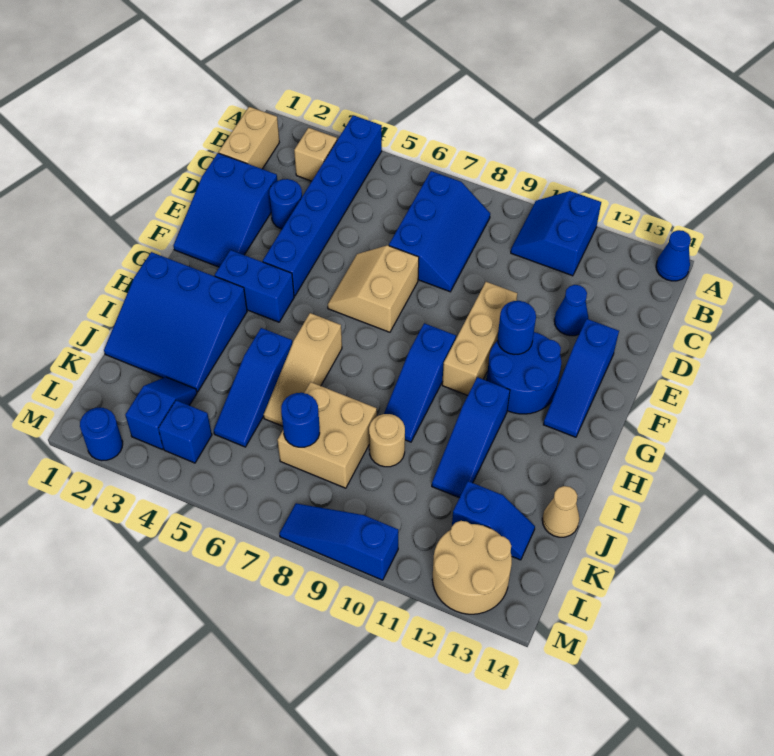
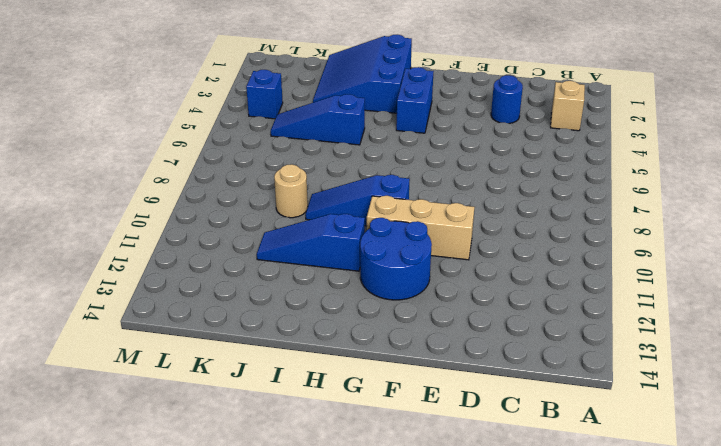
none -> blue brick A4:F4 level 1
none -> blue slope A10:B11 level 1 top 11
none -> blue cone A14 level 1
none -> tan brick B1:C1 level 1

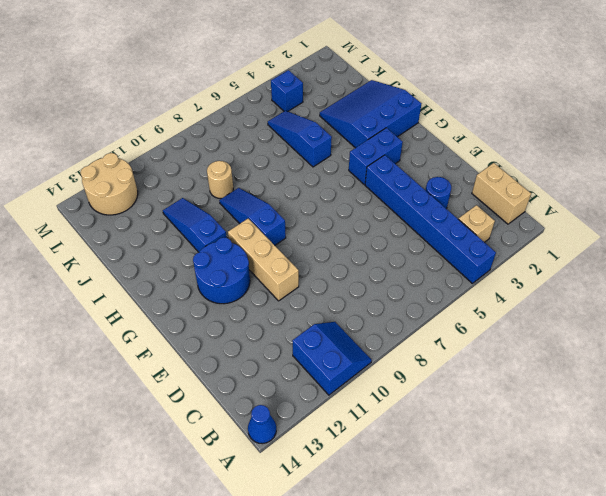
none -> blue slope B7:D8 level 1 top 7
none -> blue slope D1:F2 level 1 top D
none -> blue cone D12 level 1
none -> tan slope E6:F7 level 1 top 7

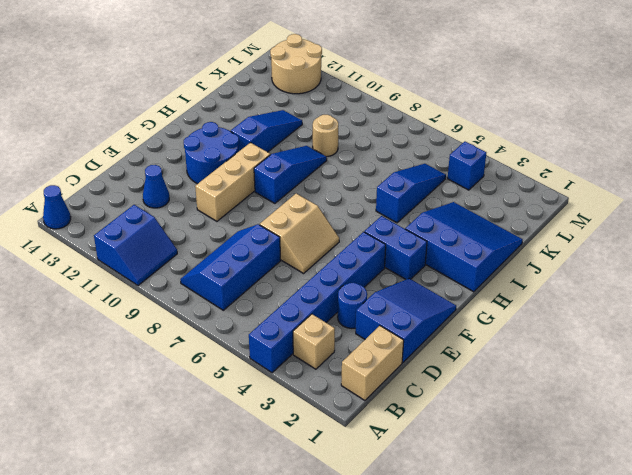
none -> blue slope E13:G13 level 1 top E
none -> tan slope H6:J6 level 1 top H
none -> tan brick J7:K8 level 1
none -> tan cone J14 level 1

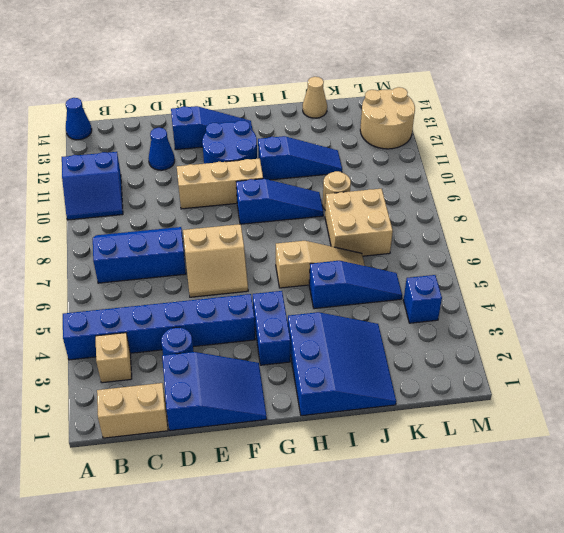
none -> blue slope K3:L3 level 1 top L
none -> blue slope K12:K13 level 1 top 12
none -> blue round brick M2 level 1
none -> blue slope M8:M10 level 1 top 10

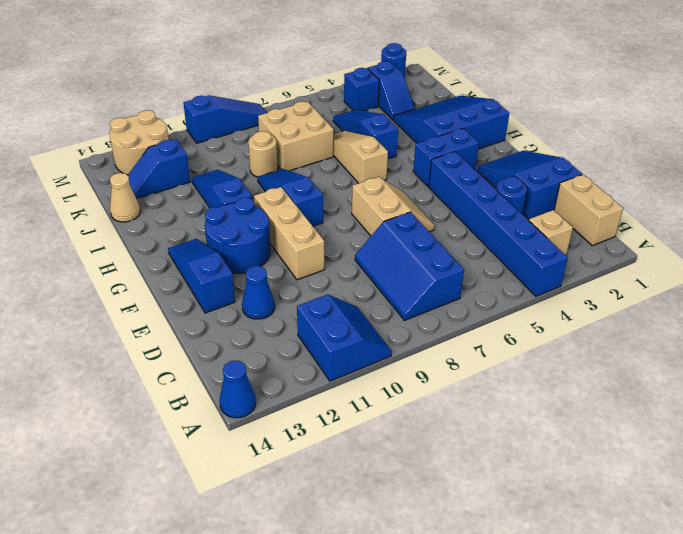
none -> blue round brick F11 level 2
none -> blue round brick K7 level 2

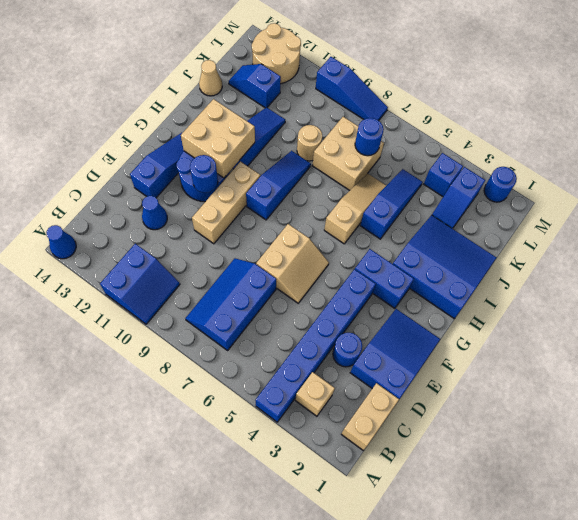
tan brick G11:H12 level 2 -> none

